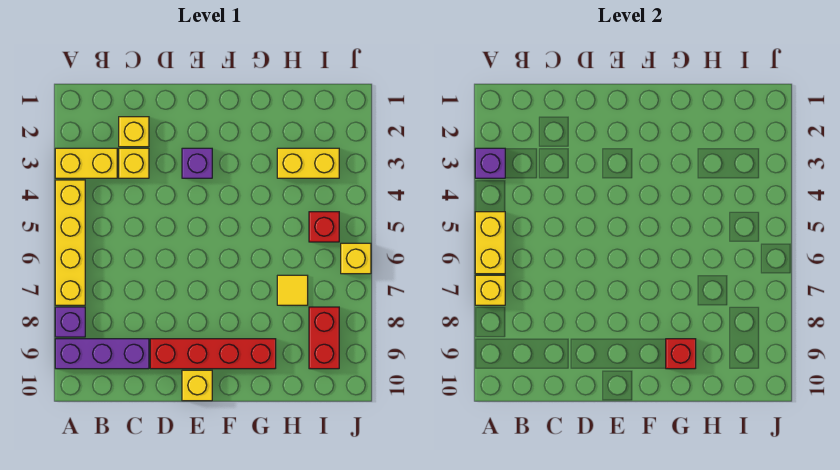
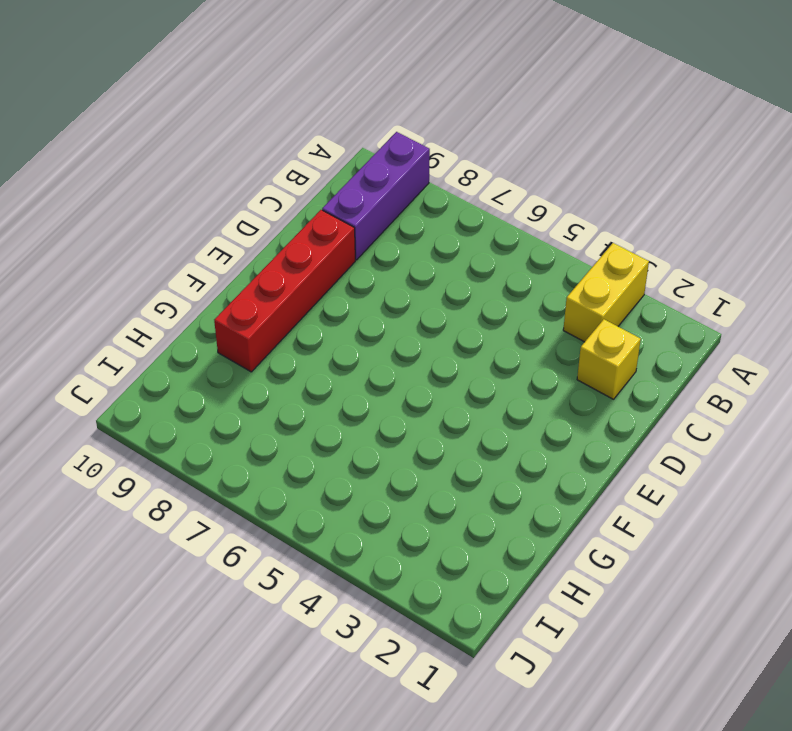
none -> yellow brick A4:A7 level 1
none -> purple brick A8 level 1
none -> yellow brick C3 level 1

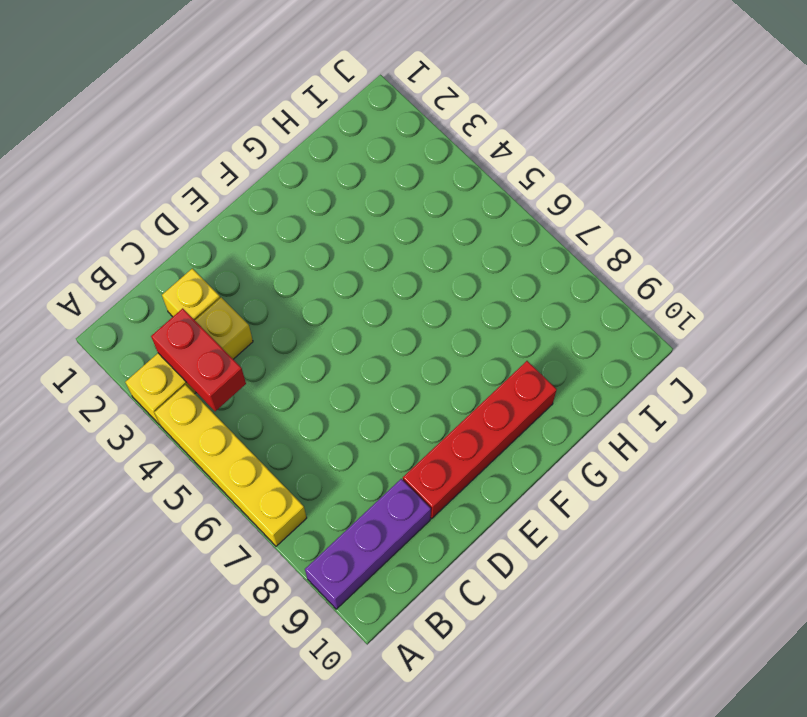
red brick B3:B4 level 2 -> red brick I8:I9 level 1
none -> purple brick A8 level 1
none -> purple brick E3 level 1
none -> yellow brick E10 level 1

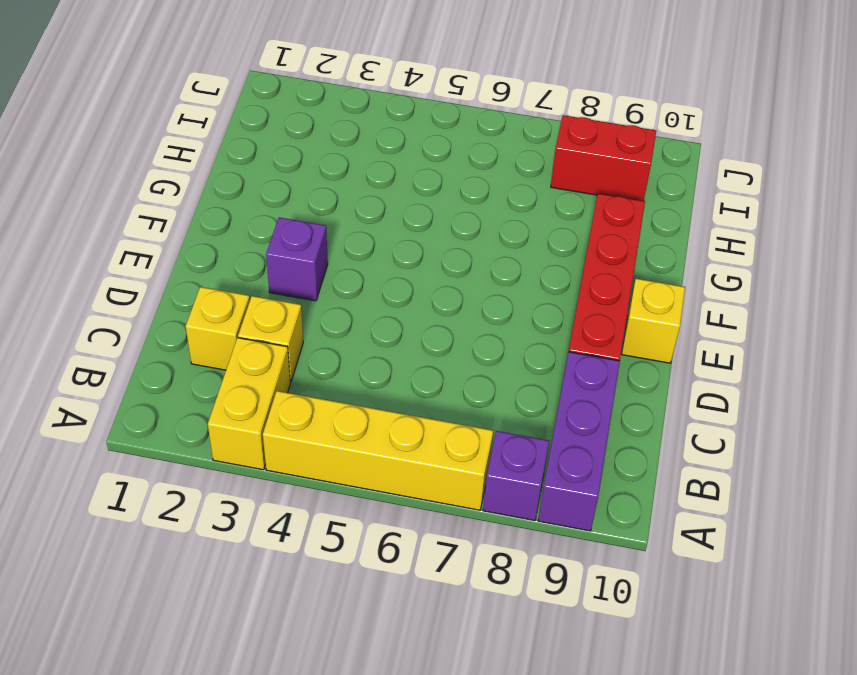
none -> yellow brick H3:I3 level 1
none -> yellow tile H7 level 1
none -> red brick I5 level 1

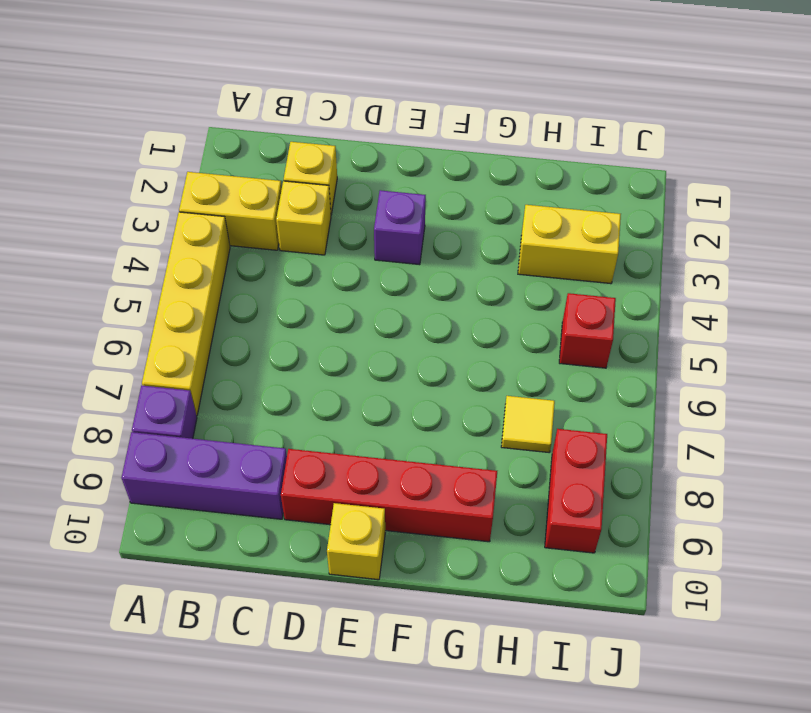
none -> yellow brick J6 level 1
none -> purple brick A3 level 2
none -> yellow brick A5:A6 level 2

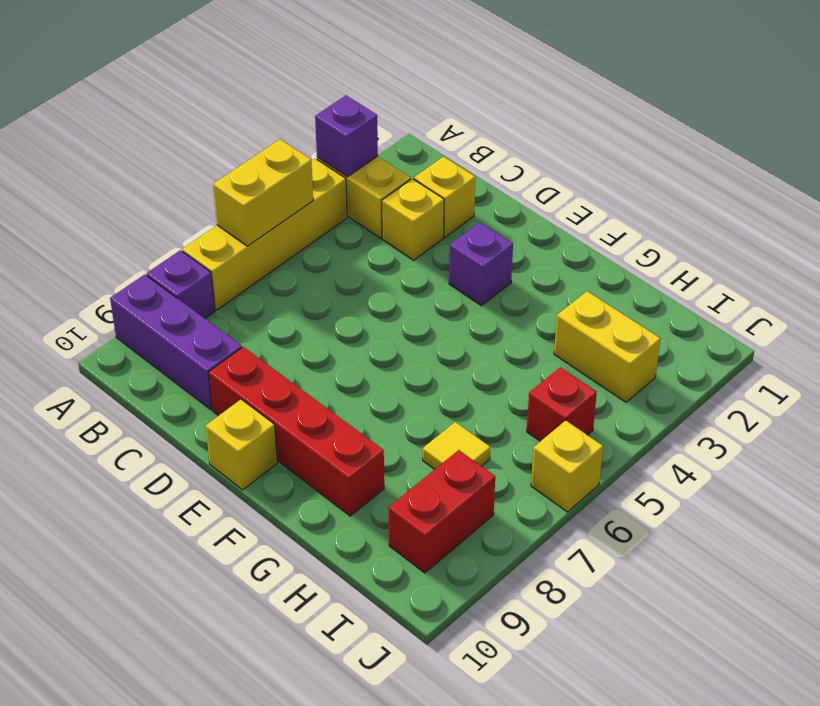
none -> yellow brick A7 level 2
none -> red brick G9 level 2

